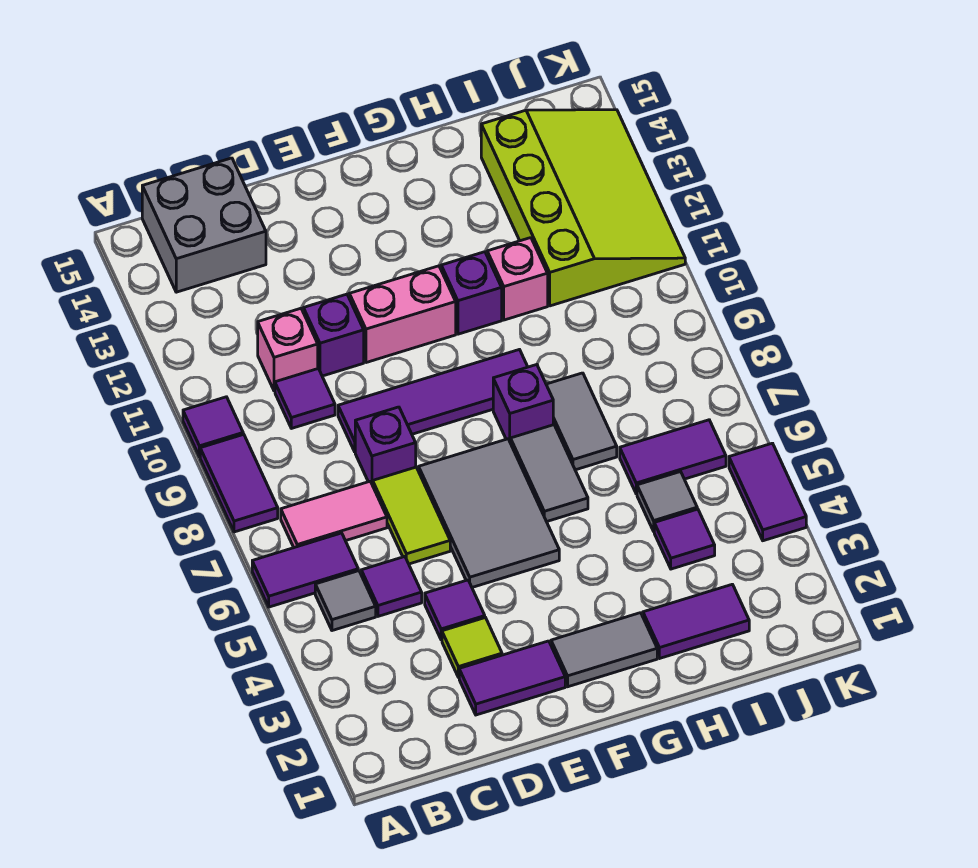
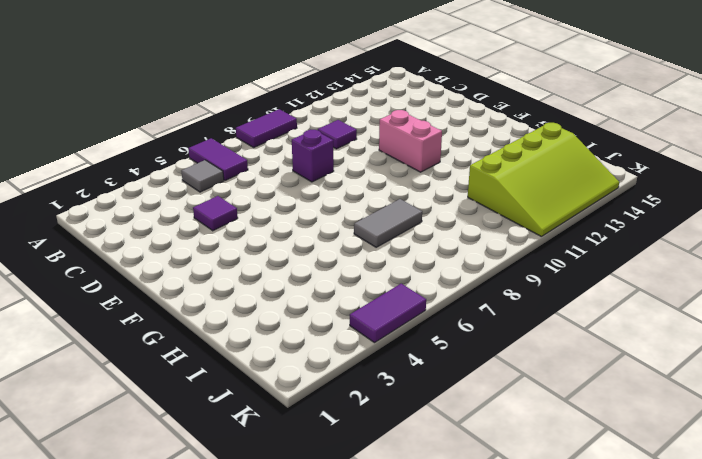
none -> purple tile A10 level 1
none -> pink tile B7:C7 level 1
none -> grey brick B14:C15 level 1
none -> purple tile C5 level 1

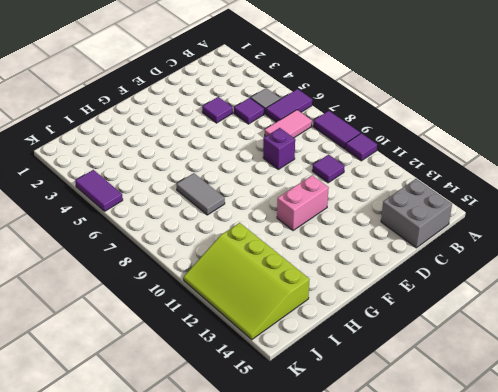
none -> pink brick C11 level 1
none -> purple tile D2:E2 level 1
none -> lime tile D3 level 1
none -> lime tile D6:D7 level 1

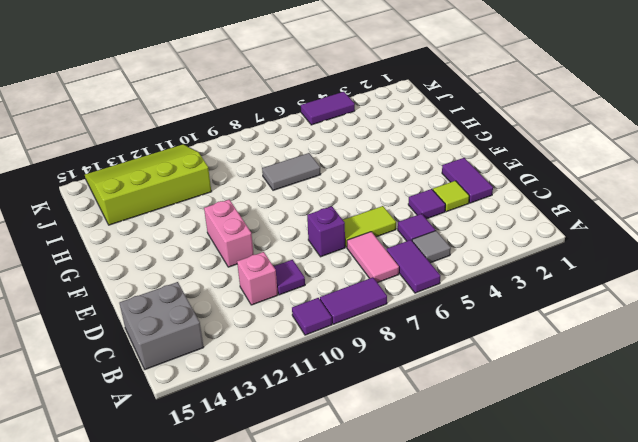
none -> purple tile D9:G9 level 1
none -> purple brick D11 level 1
none -> grey tile E5:F7 level 1
none -> grey tile F2:G2 level 1

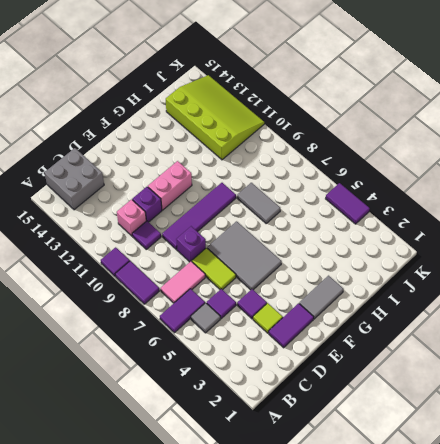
none -> grey tile G6:G7 level 1
none -> purple brick G8 level 1
none -> purple brick G11 level 1
none -> purple tile H2:I2 level 1

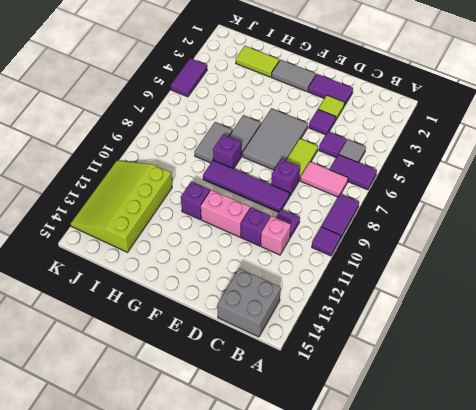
lime tile H2:I2 level 1 -> purple tile H2:I2 level 1
none -> pink brick H11 level 1
none -> purple tile I4 level 1
none -> grey tile I5 level 1
none -> purple tile I6:J6 level 1

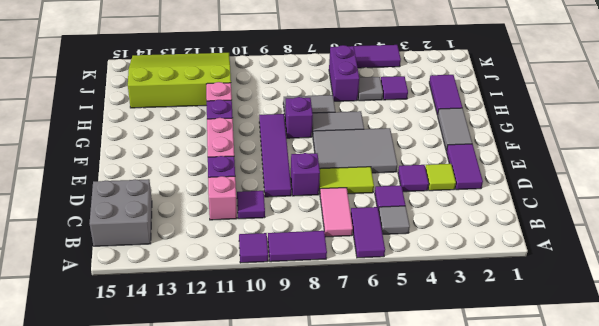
purple brick I6:J6 level 1 -> purple tile I6:J6 level 1

